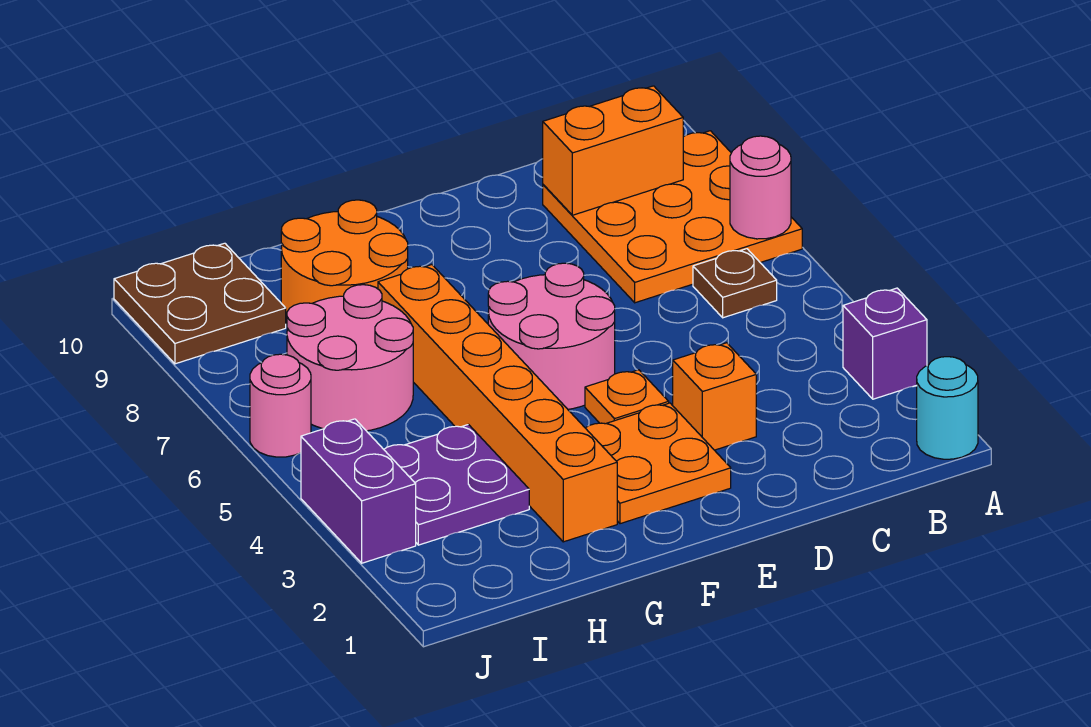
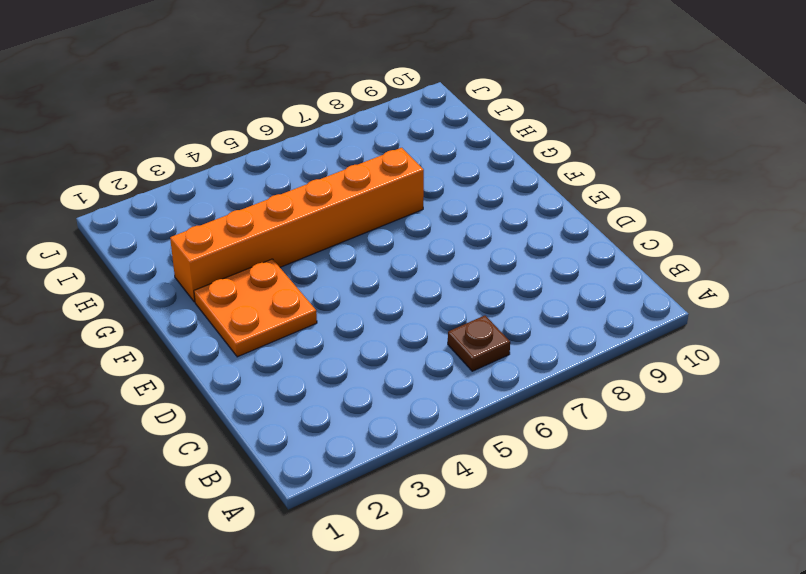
none -> cyan round brick A1 level 1
none -> purple brick A3 level 1
none -> orange plate A7:C9 level 1

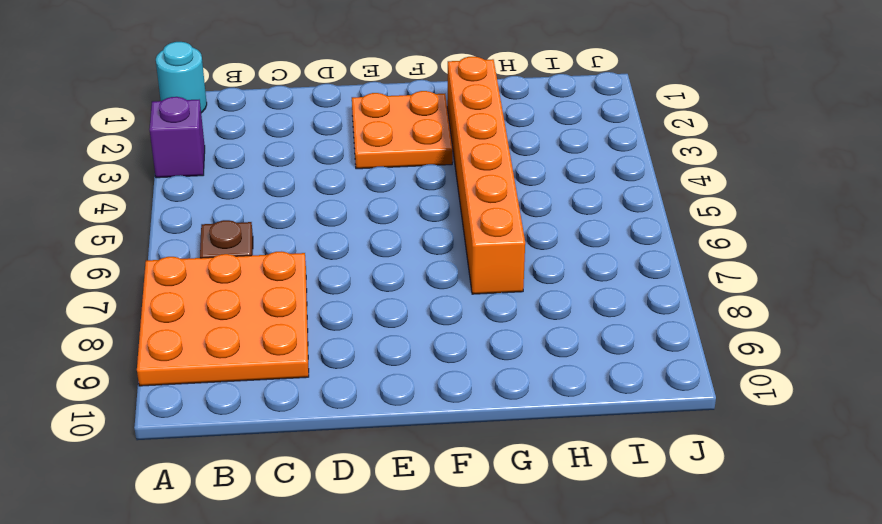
none -> orange brick D3 level 1
none -> orange plate E4 level 1
none -> pink round brick E5:F6 level 1

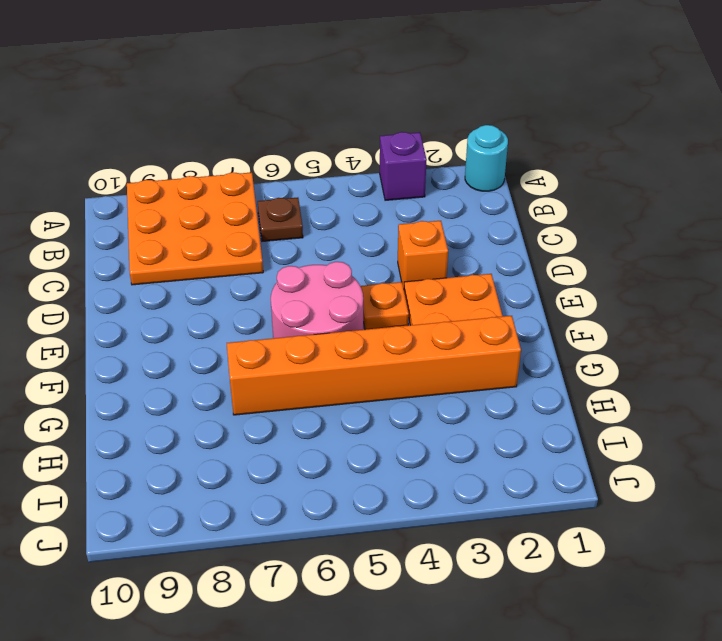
none -> orange round brick G8:H9 level 1
none -> purple plate H3:I4 level 1
none -> pink round brick H6:I7 level 1

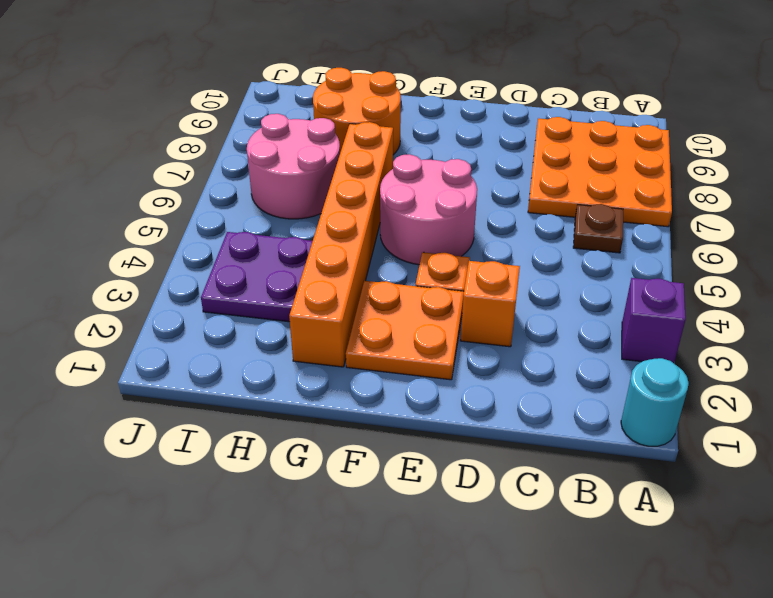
none -> brown plate I9:J10 level 1
none -> purple brick J3:J4 level 1
none -> pink round brick J6 level 1

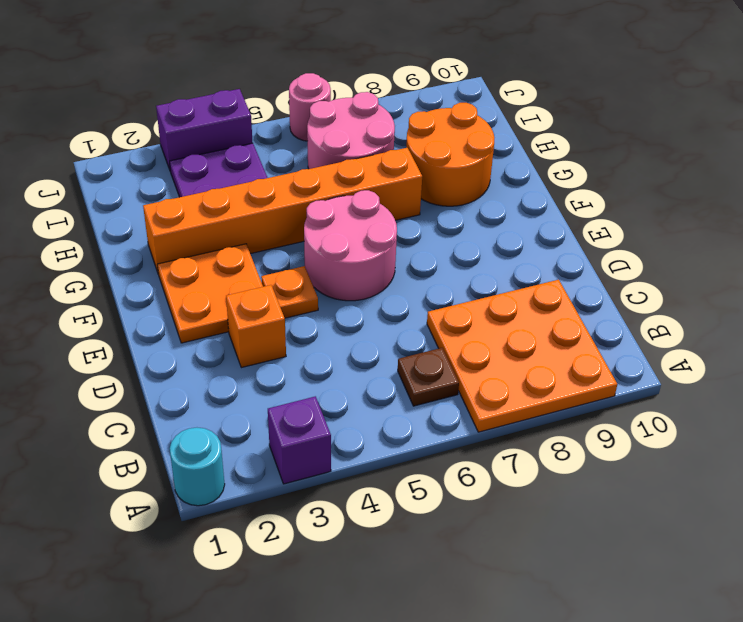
none -> brown plate I9:J10 level 1
none -> pink round brick A7 level 2
none -> orange brick B9:C9 level 2

